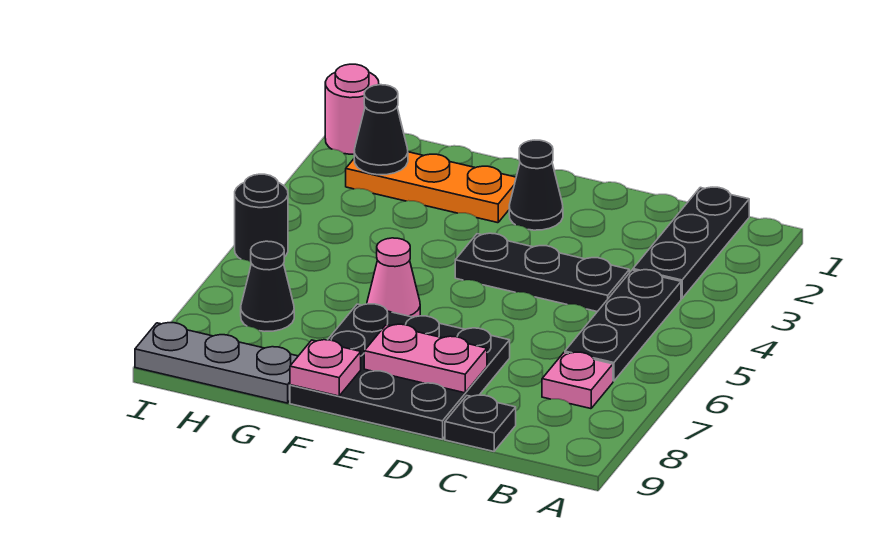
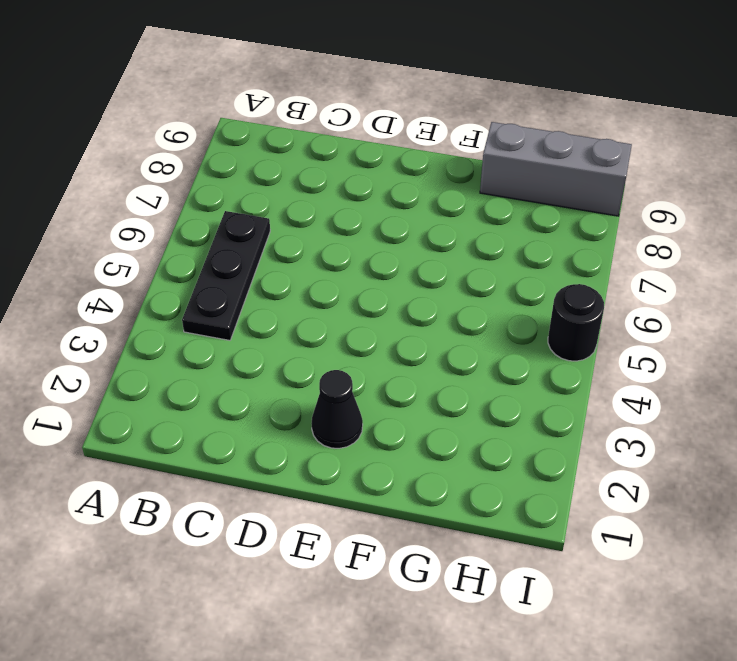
grey brick G9:I9 level 1 -> grey plate G9:I9 level 1
none -> black plate B1:B3 level 1
none -> pink plate B7 level 1
none -> black plate C4:E4 level 1

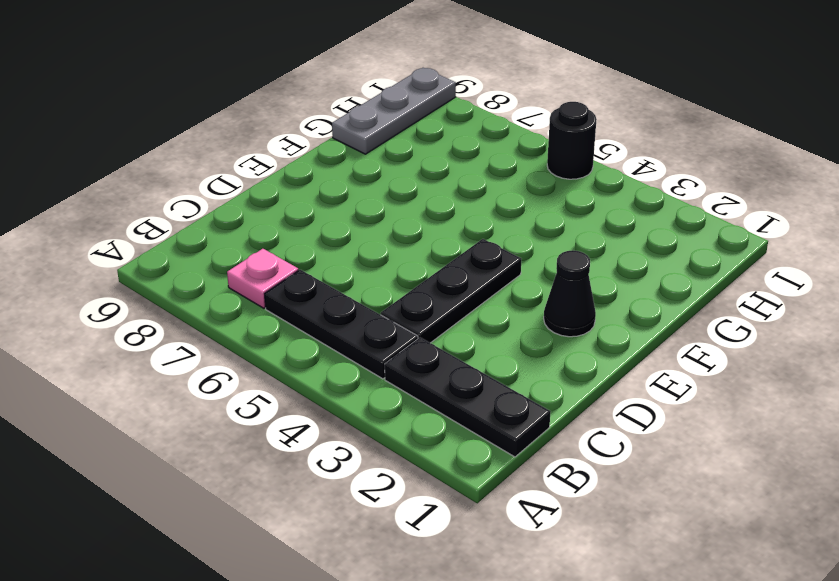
none -> black plate C9 level 1
none -> black plate D7:F9 level 1
none -> orange plate F2:H2 level 1

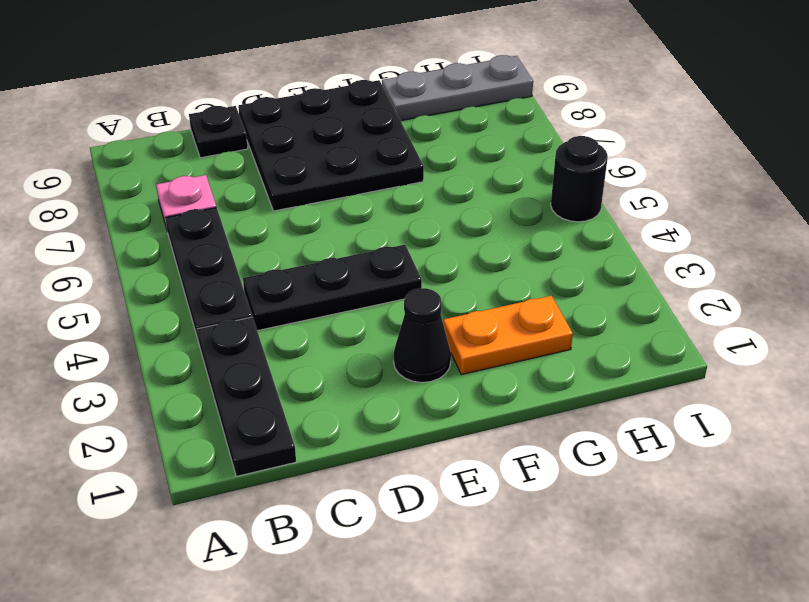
orange plate F2:G2 level 1 -> orange plate F2:H2 level 1
none -> pink cone F6 level 1
none -> black cone H7 level 1
none -> pink round brick I1 level 1

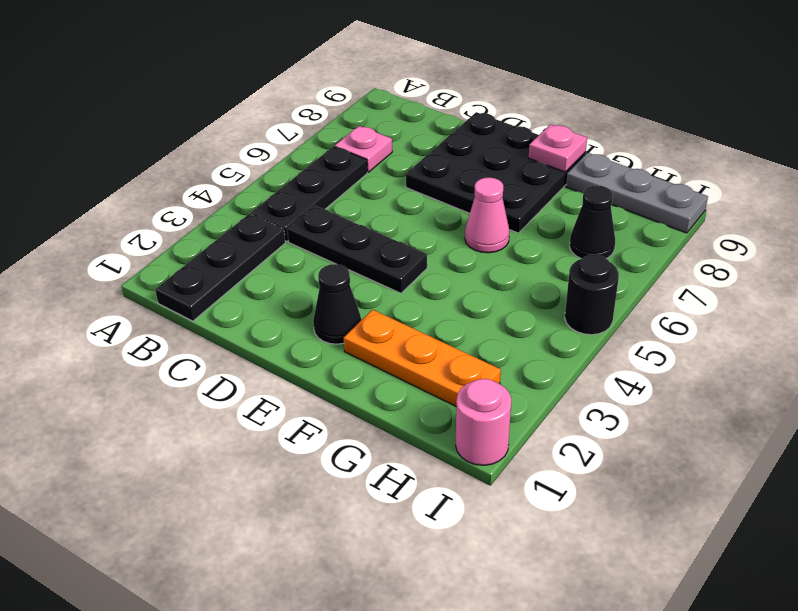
none -> black plate C9 level 1
none -> pink plate D8:E8 level 2
none -> black cone H2 level 2

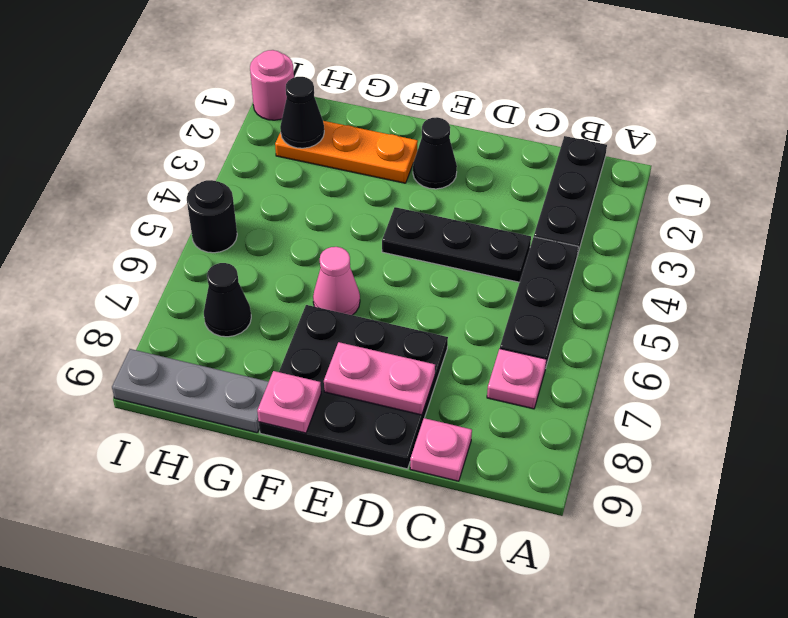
pink plate C9 level 1 -> black plate C9 level 1

